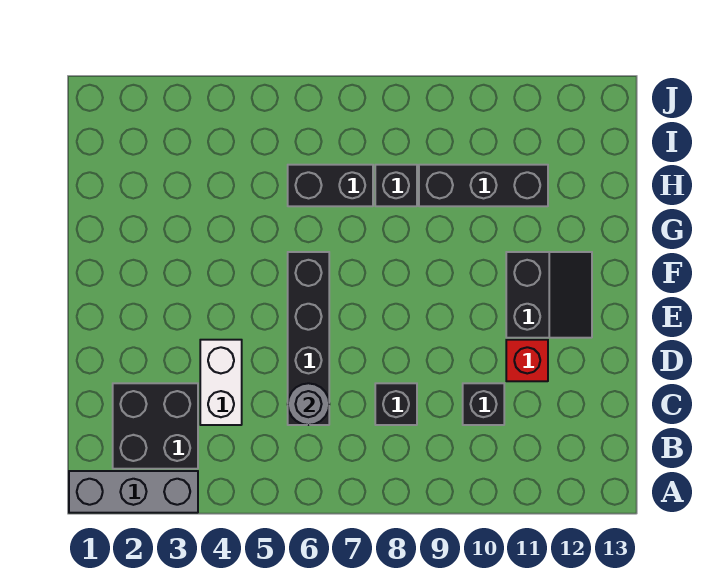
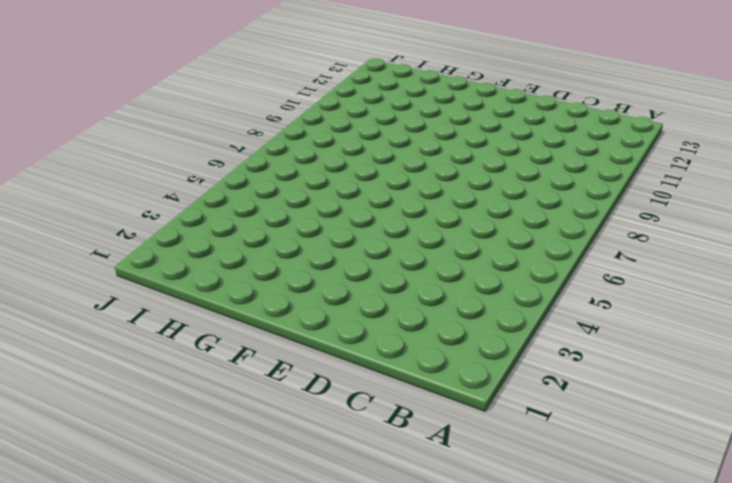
none -> grey brick A1:A3 level 1
none -> black brick B2:C3 level 1
none -> white brick C4:D4 level 1

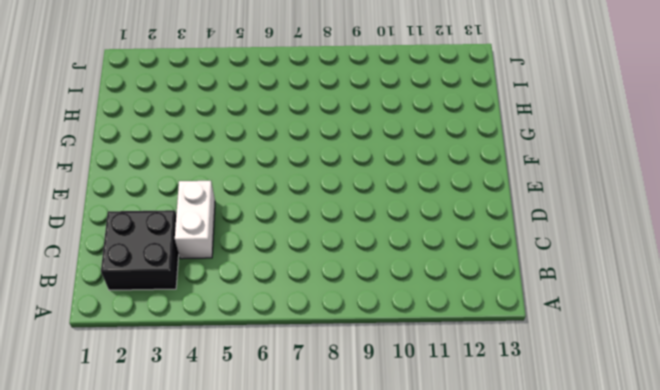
none -> grey brick A1:A3 level 1
none -> black brick C6:F6 level 1
none -> black brick C8 level 1

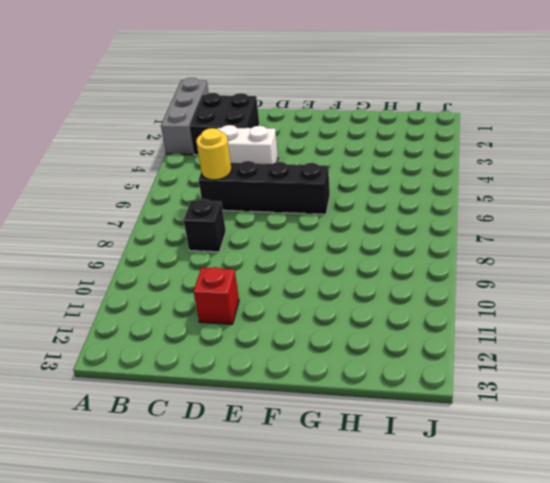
yellow round brick C6 level 2 -> grey round brick C6 level 2
none -> black brick C10 level 1
none -> black slope E11:F12 level 1 top 11
none -> black brick H6:H7 level 1

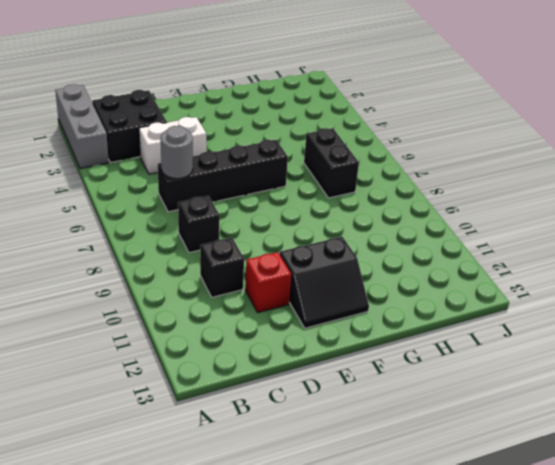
none -> black brick H8 level 1
none -> black brick H9:H11 level 1

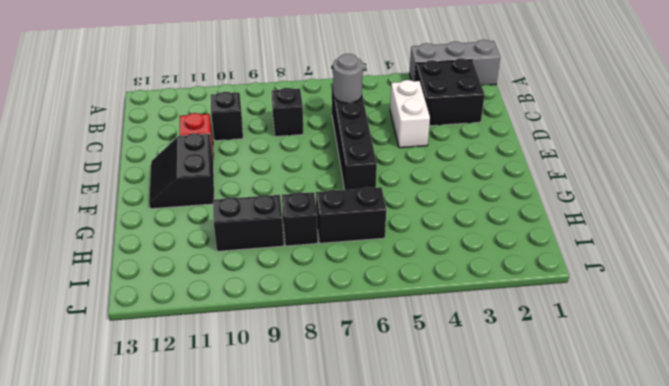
black brick H9:H10 level 1 -> black brick H9:H11 level 1

